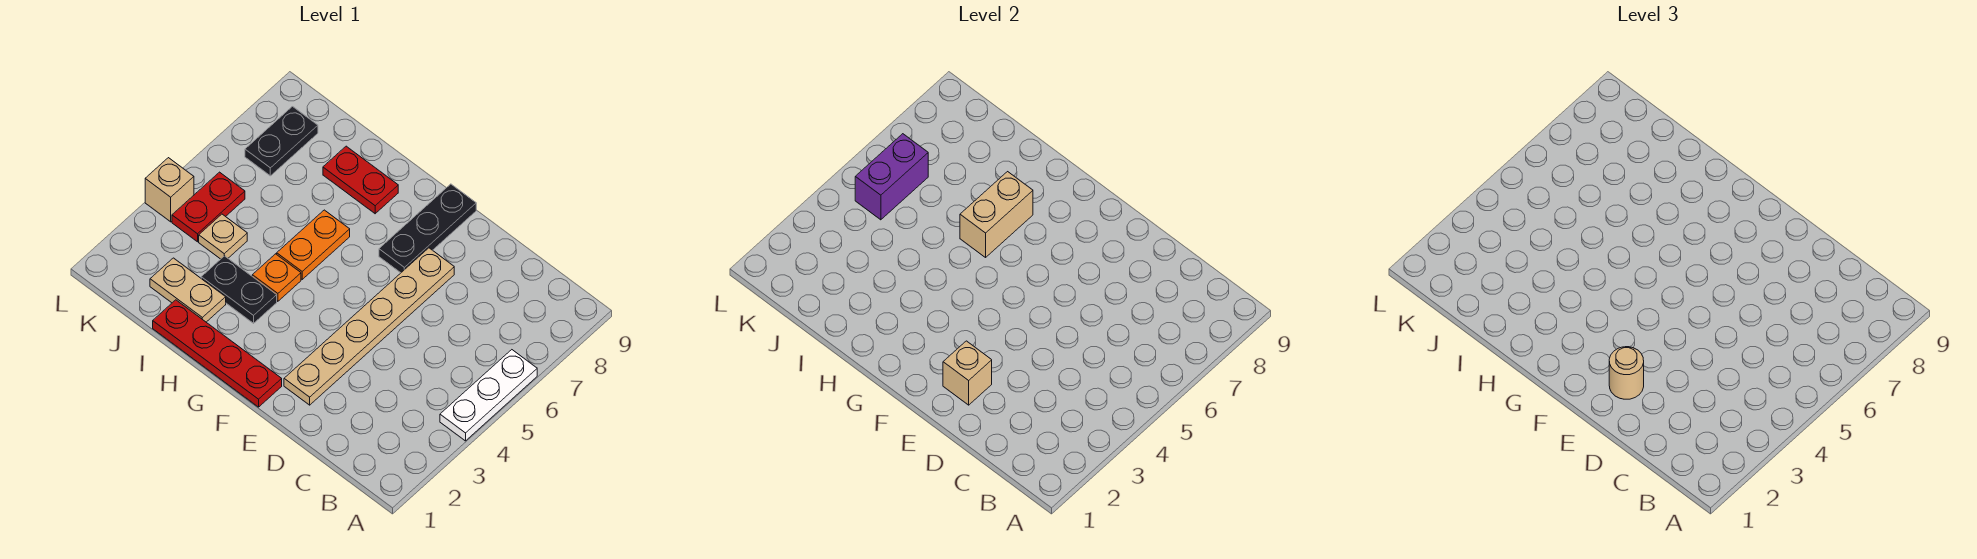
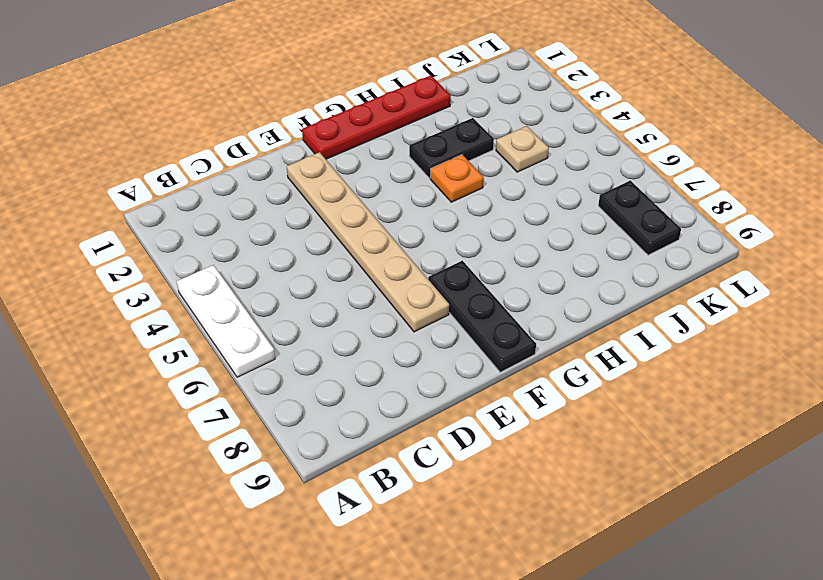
none -> orange plate H5:H6 level 1
none -> red plate H8:I8 level 1
none -> tan plate I2:J2 level 1

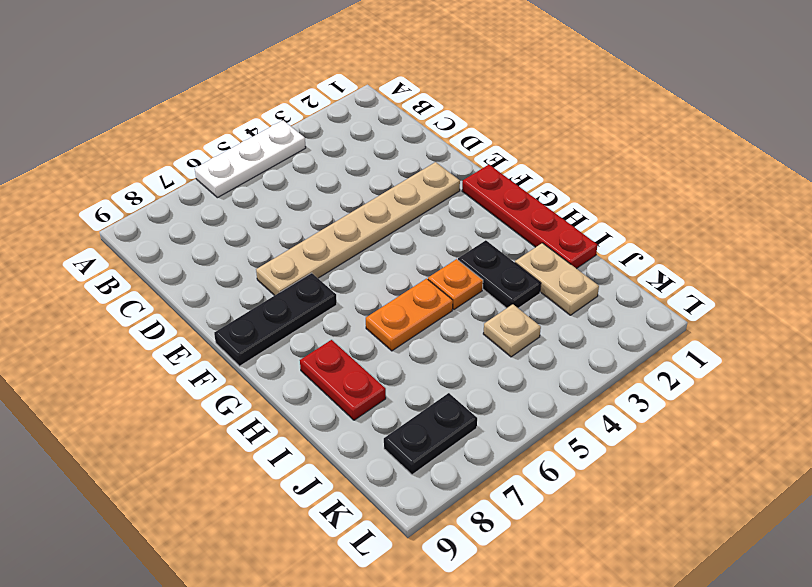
none -> red plate K4:K5 level 1
none -> tan brick L4 level 1
none -> tan brick E2 level 2

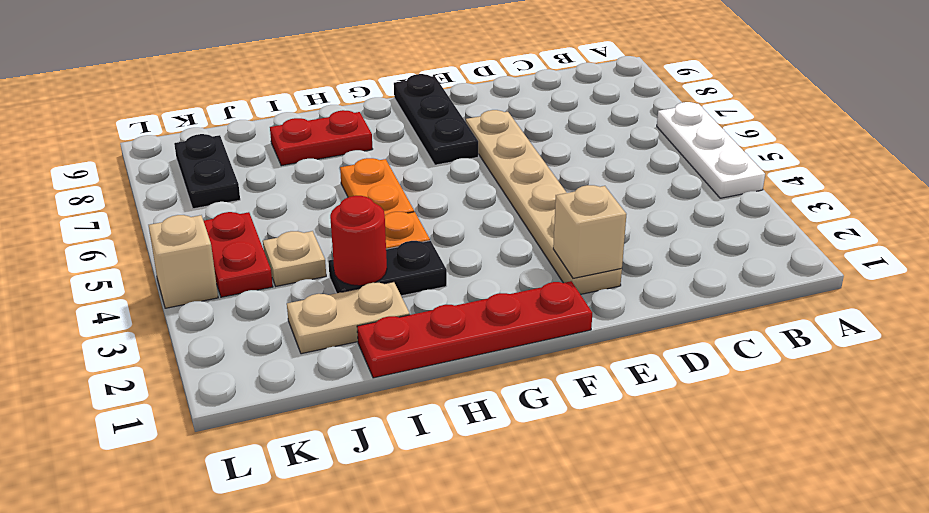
red round brick I3 level 2 -> none
none -> tan brick H6:H7 level 2
none -> purple brick K5:K6 level 2
none -> tan round brick E2 level 3

